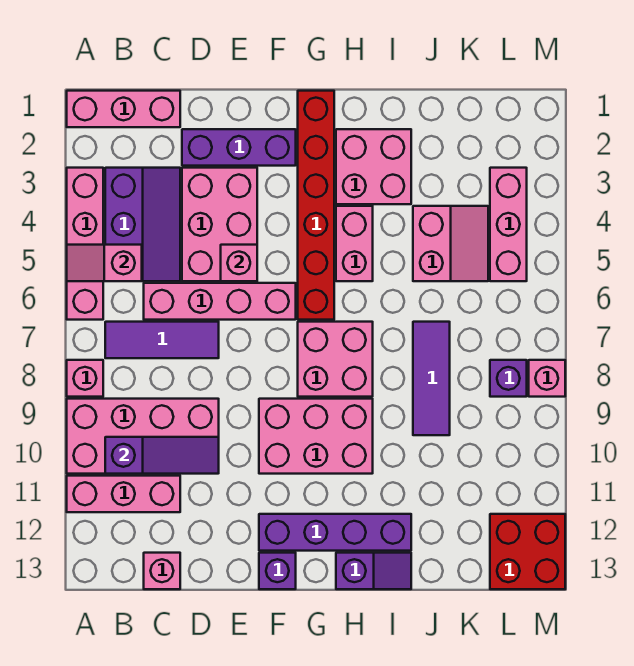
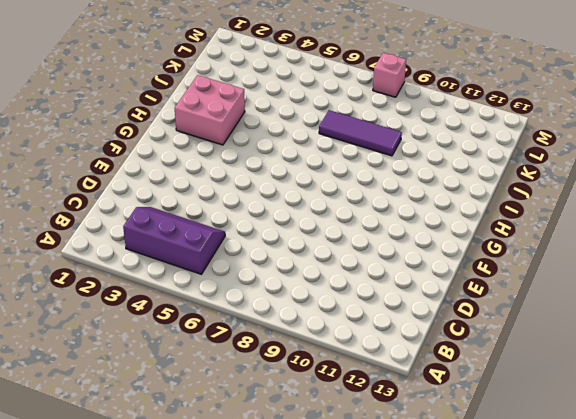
none -> pink brick A1:C1 level 1
none -> pink brick A3:A6 level 1
none -> pink brick A8 level 1

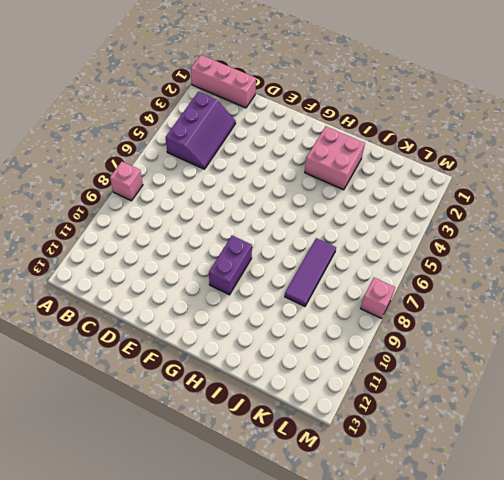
purple brick G9:G10 level 1 -> pink brick F9:H10 level 1
none -> pink brick A3:A6 level 1
none -> pink brick A9:D10 level 1
none -> pink brick A11:C11 level 1

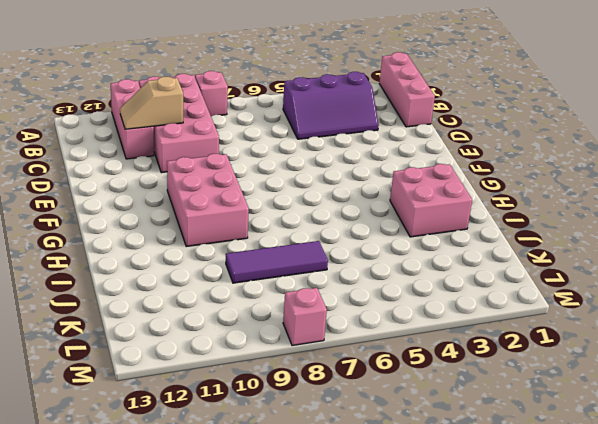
tan slope C10:C11 level 2 top 10 -> purple slope B10:D10 level 2 top B
none -> pink brick A3:A6 level 1
none -> purple tile B7:D7 level 1
none -> pink brick C6:F6 level 1

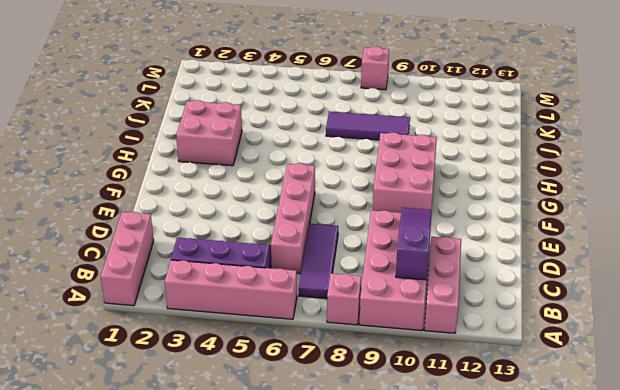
none -> pink brick C13 level 1
none -> purple brick D2:F2 level 1
none -> pink brick D3:E5 level 1

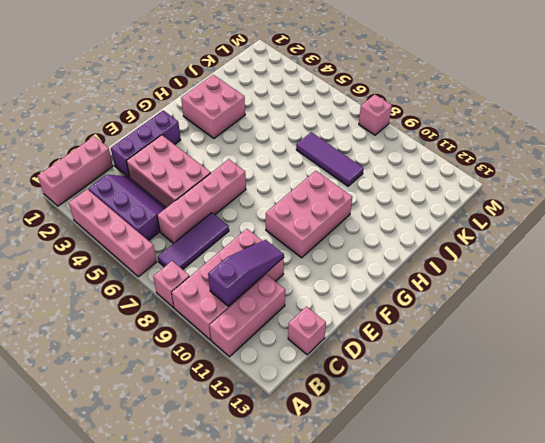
none -> purple brick F12:I12 level 1
none -> purple brick F13 level 1
none -> red brick G1:G6 level 1

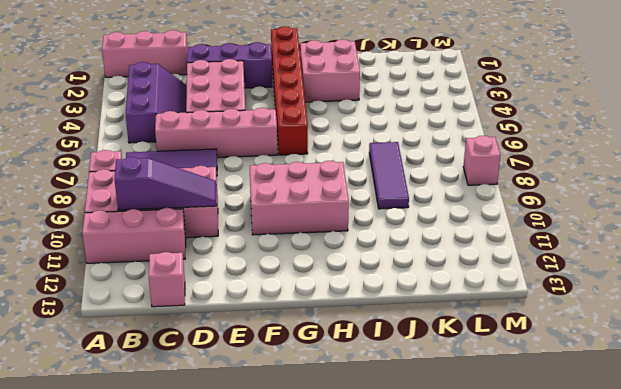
none -> pink brick A3:A6 level 1
none -> purple brick F12:I12 level 1
none -> purple brick F13 level 1

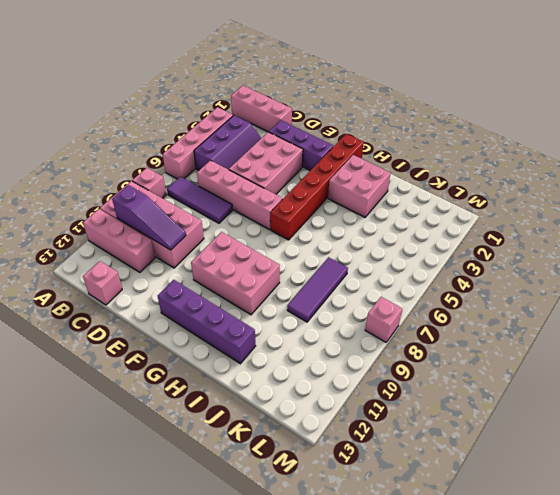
none -> purple brick F13 level 1
none -> pink brick G7:H8 level 1
none -> pink brick H4:H5 level 1

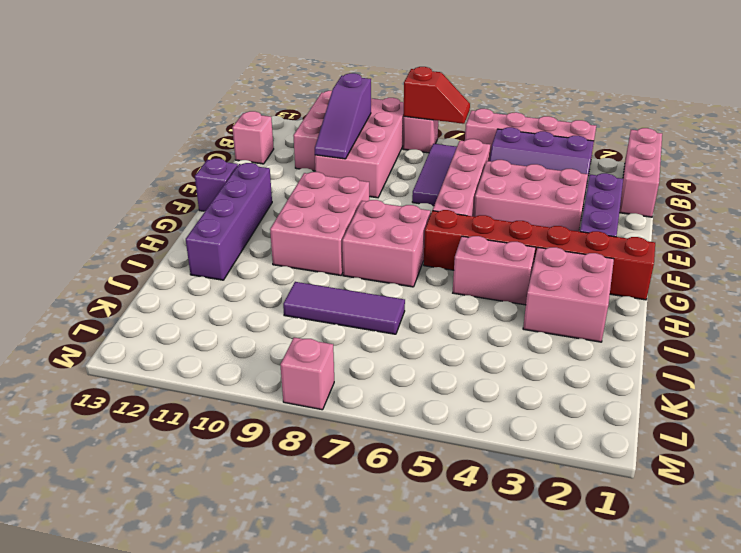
red slope A7:A8 level 2 top 8 -> none
none -> purple slope H13:I13 level 1 top H
none -> pink slope J4:K5 level 1 top J
none -> pink brick L3:L5 level 1

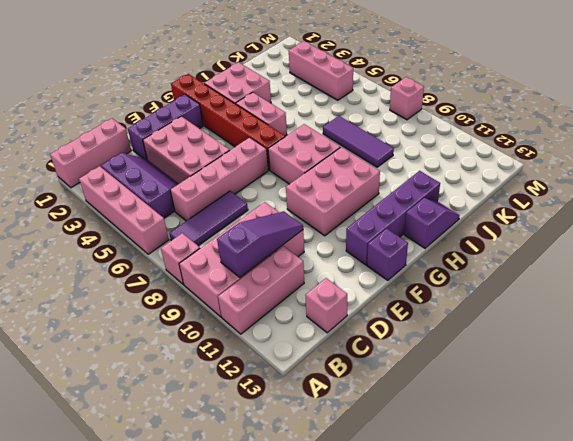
none -> pink slope J4:K5 level 1 top J
none -> purple brick L8 level 1
none -> red brick L12:M13 level 1

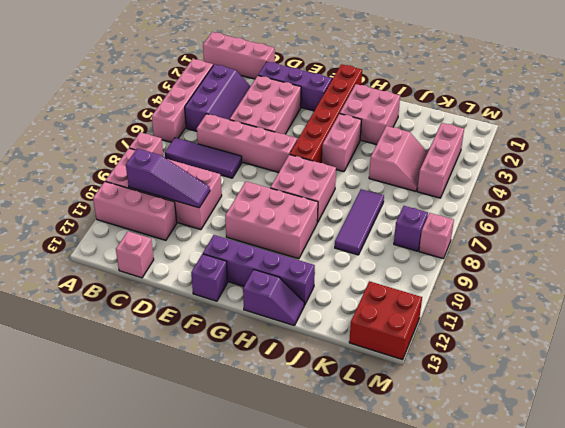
none -> pink slope A5:B5 level 2 top B
none -> pink brick E5 level 2

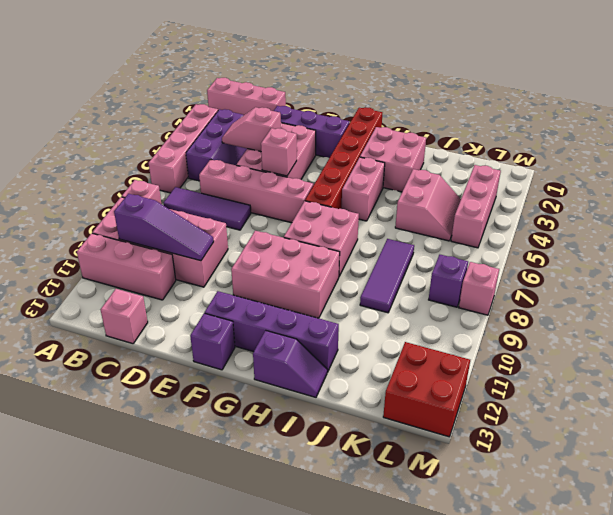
pink slope C4:D4 level 2 top D -> pink slope A5:B5 level 2 top B

